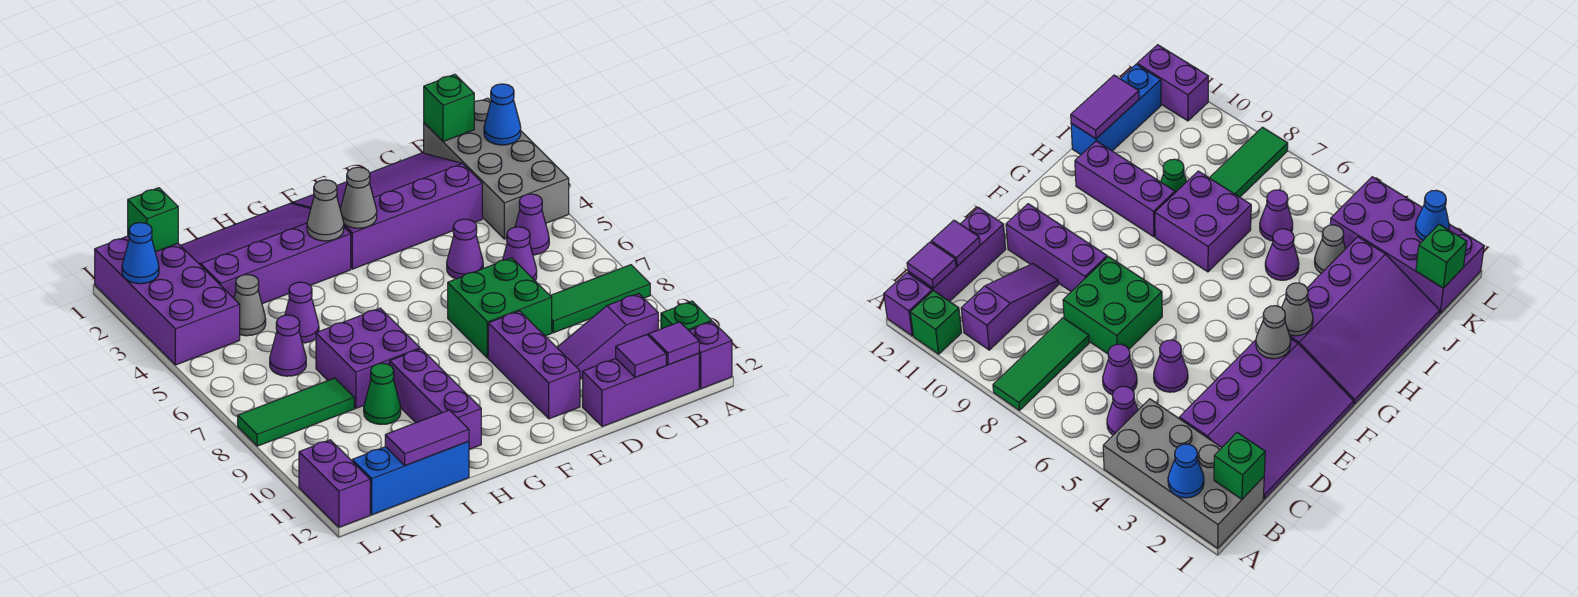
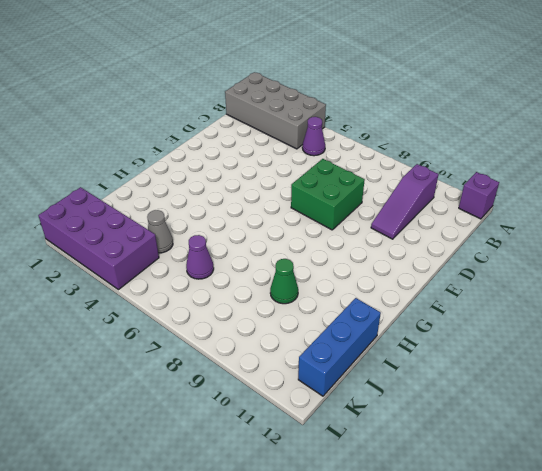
none -> green tile A8:C8 level 1
none -> green brick A11 level 1
none -> purple brick B12:D12 level 1
none -> purple slope C1:F3 level 1 top 3

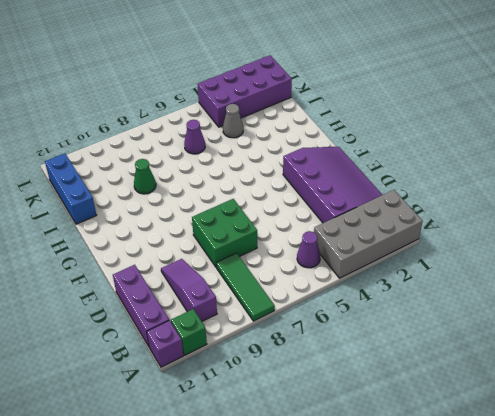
none -> purple cone C6 level 1
none -> purple cone D5 level 1
none -> purple brick E9:E11 level 1
none -> purple slope G1:J3 level 1 top 3

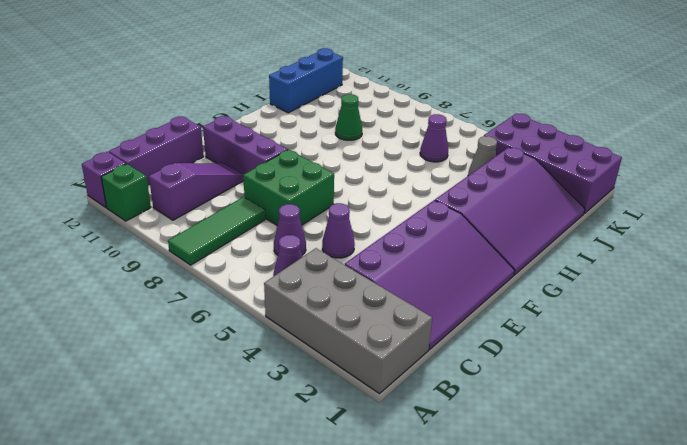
none -> purple brick H7:I8 level 1
none -> purple brick H9:H11 level 1
none -> purple cone I5 level 1
none -> green tile J8:L8 level 1

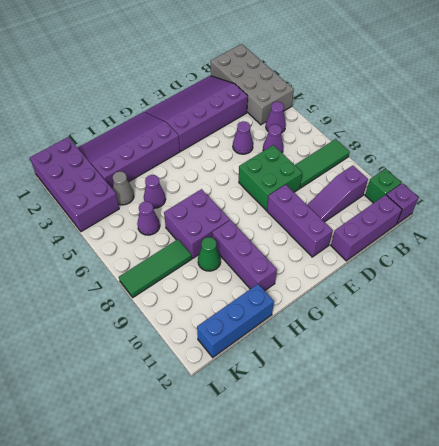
none -> purple brick L11:L12 level 1
none -> blue cone A2 level 2
none -> green brick B1 level 2
none -> purple tile B12 level 2

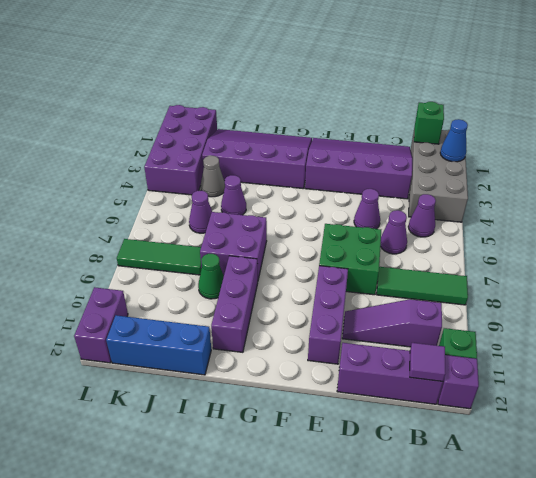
none -> purple tile C12 level 2
none -> grey cone F3 level 2
none -> grey cone G3 level 2
none -> purple tile I12:J12 level 2

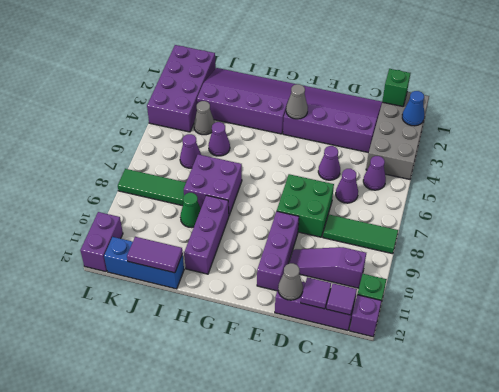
grey cone D12 level 2 -> grey cone G3 level 2
none -> green brick K1 level 2
none -> blue cone L2 level 2

